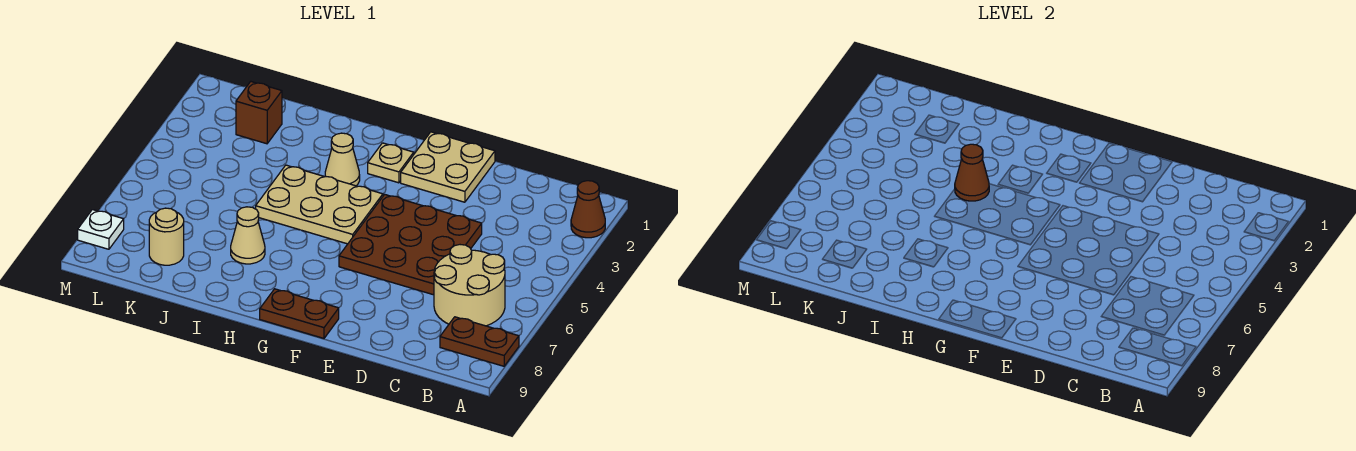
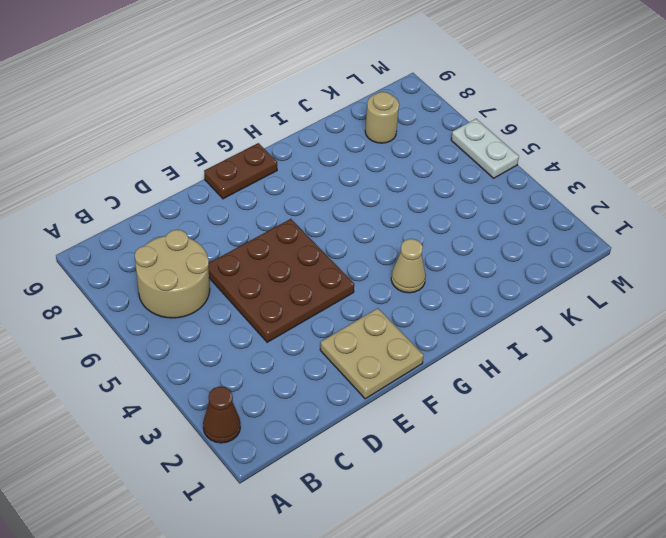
white plate M5:M6 level 1 -> none
none -> brown plate A8:B8 level 1
none -> tan plate G2 level 1
none -> tan plate G4:I5 level 1

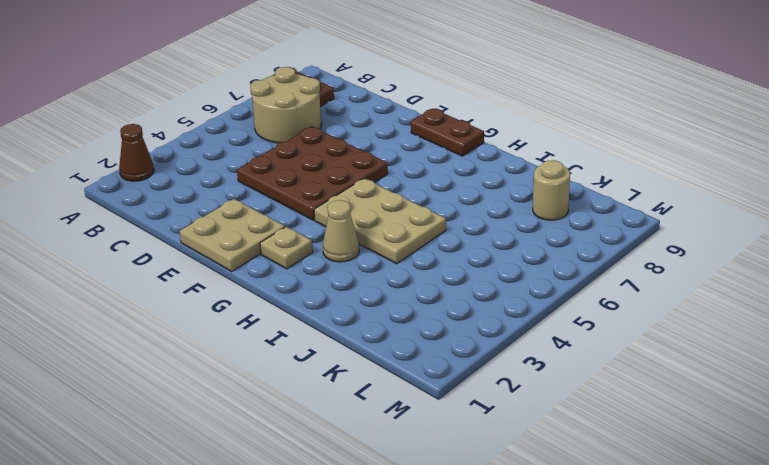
none -> tan cone I7 level 1
none -> brown brick K2 level 1
none -> white plate M8 level 1

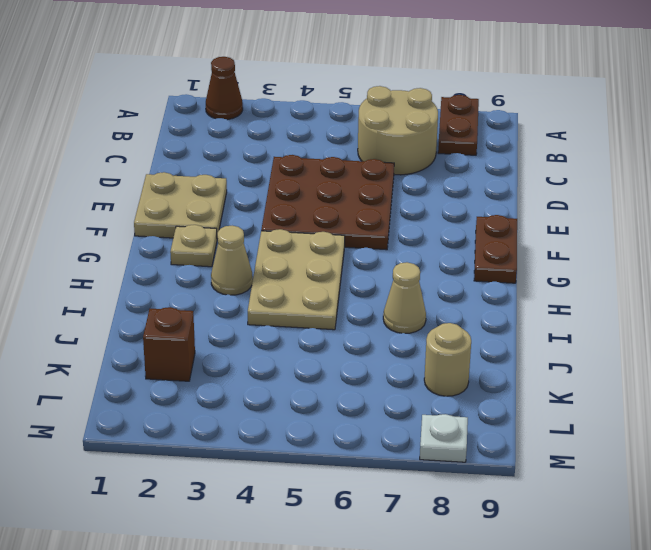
none -> brown cone I4 level 2

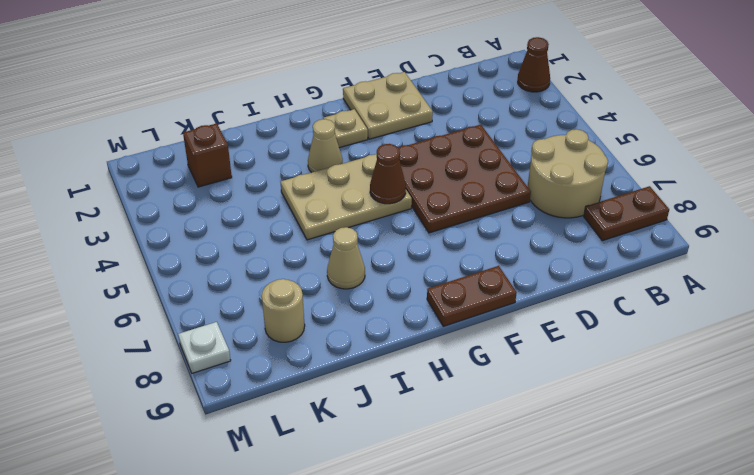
brown cone G5 level 2 -> brown cone I4 level 2

